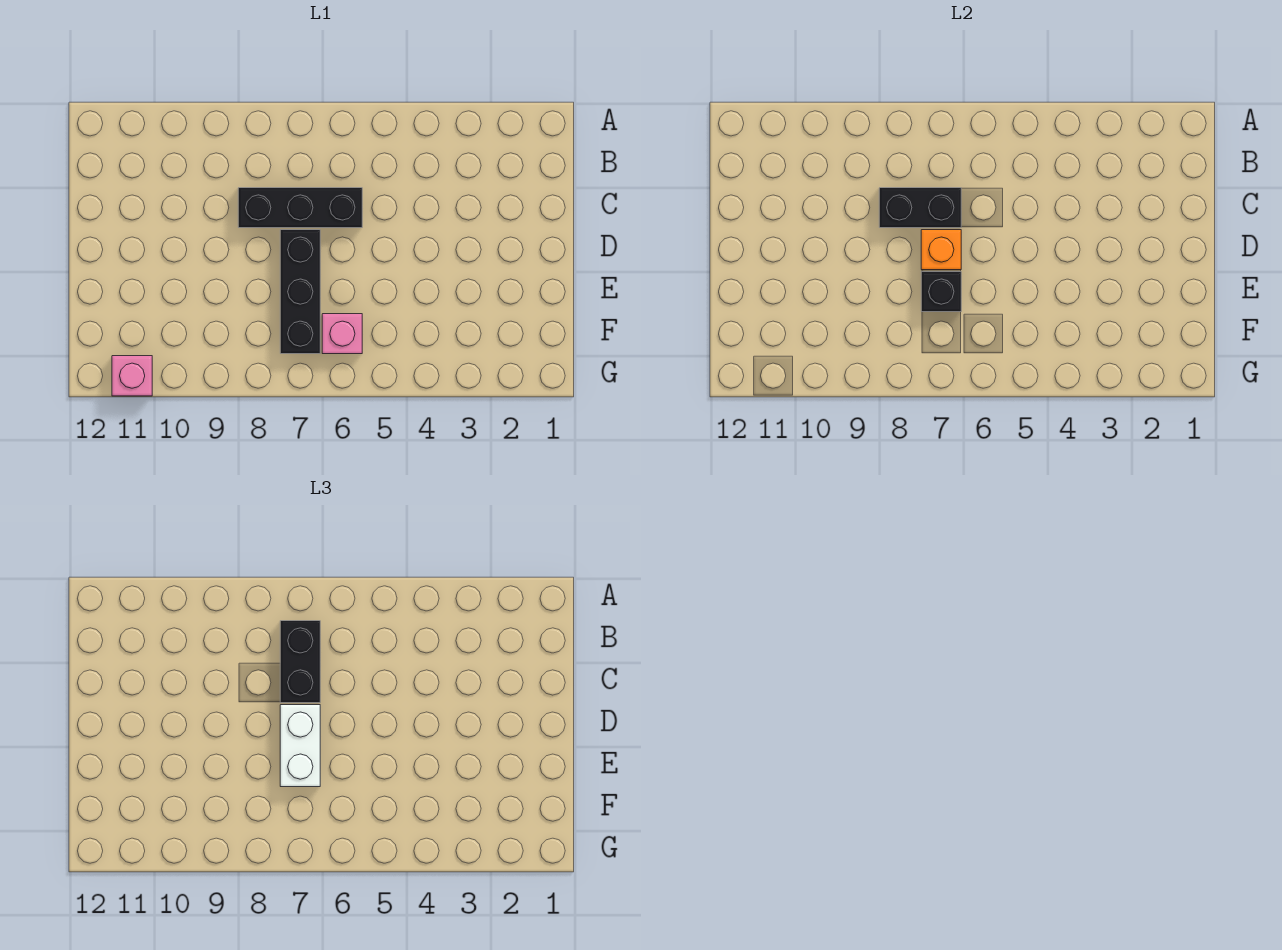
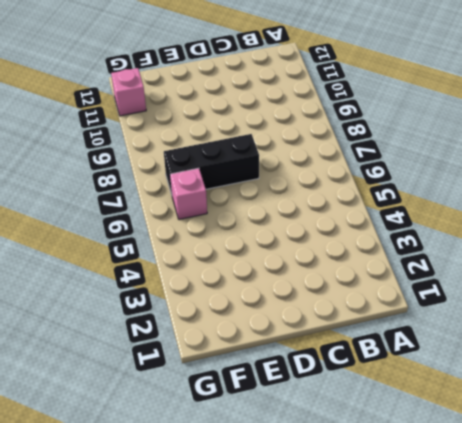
none -> black brick C6:C8 level 1
none -> black brick C7:C8 level 2

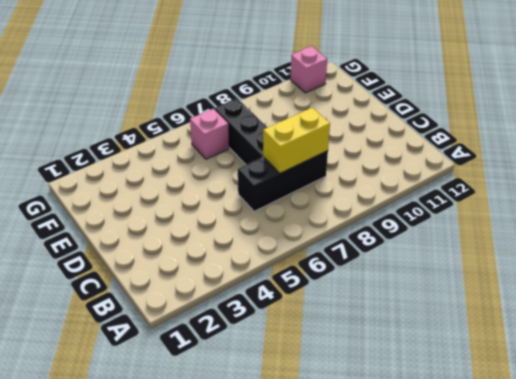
yellow brick C7:C8 level 2 -> black brick C7:C8 level 2
none -> orange brick D7 level 2
none -> black brick E7 level 2

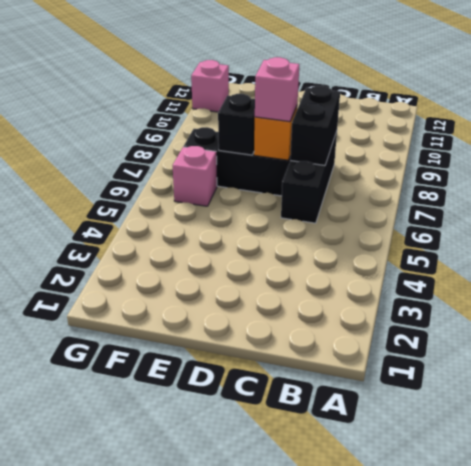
pink brick D7 level 3 -> white brick D7:E7 level 3
none -> black brick B7:C7 level 3

